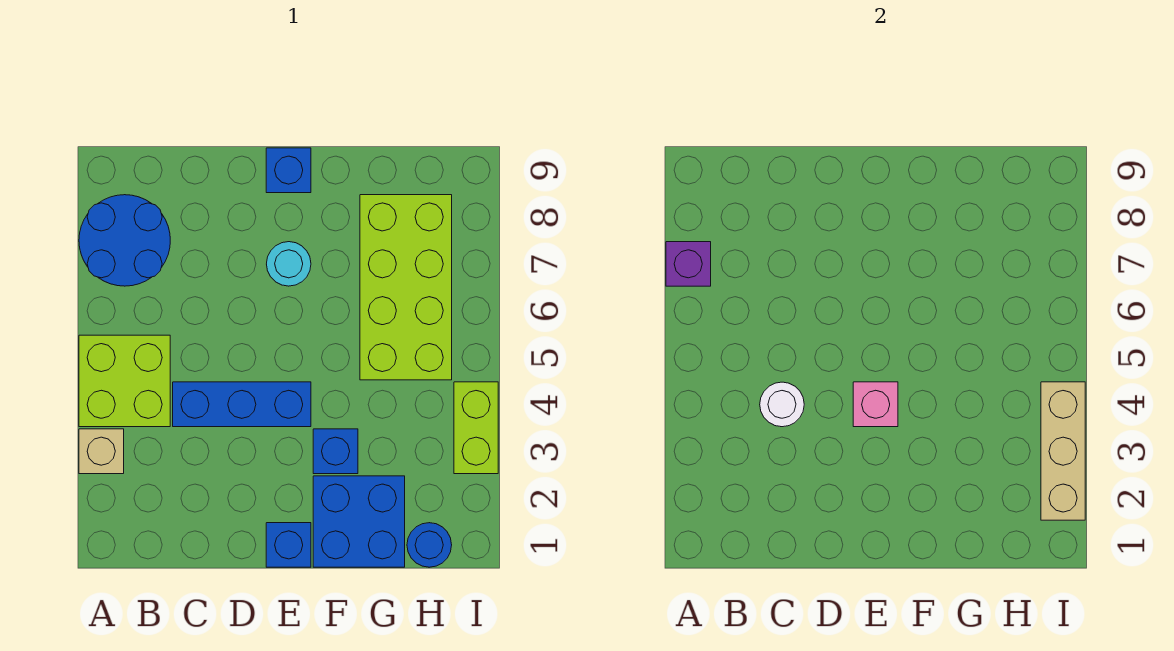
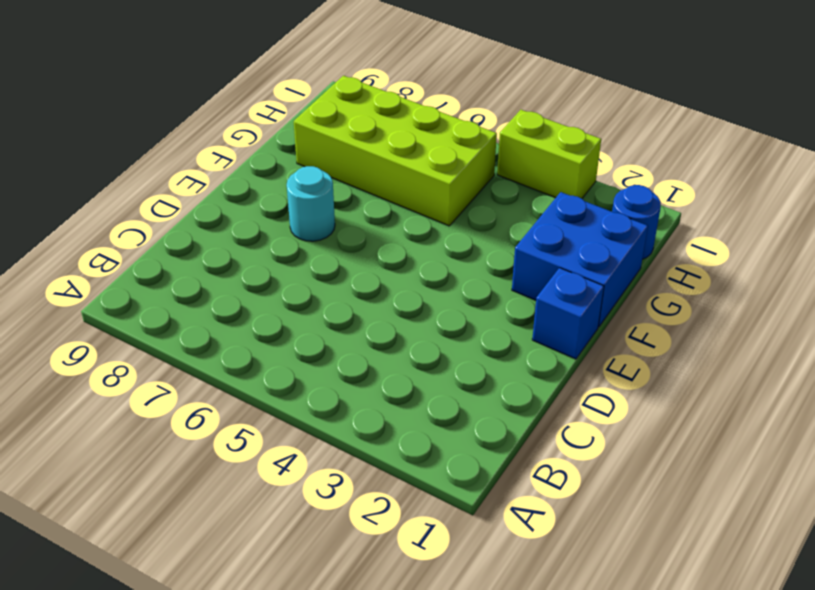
none -> tan brick A3 level 1
none -> lime brick A4:B5 level 1
none -> blue round brick A7:B8 level 1

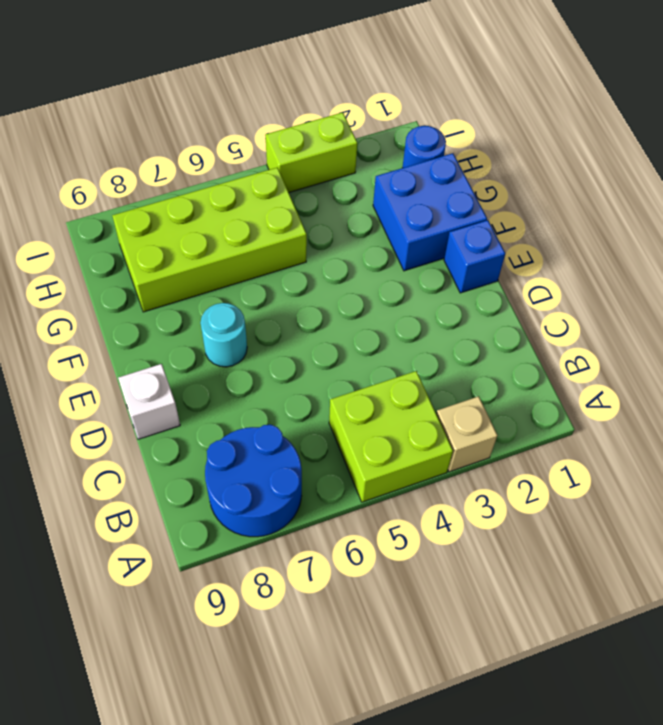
white brick D9 level 1 -> none
none -> blue brick C4:E4 level 1
none -> blue brick E9 level 1
none -> blue brick F3 level 1

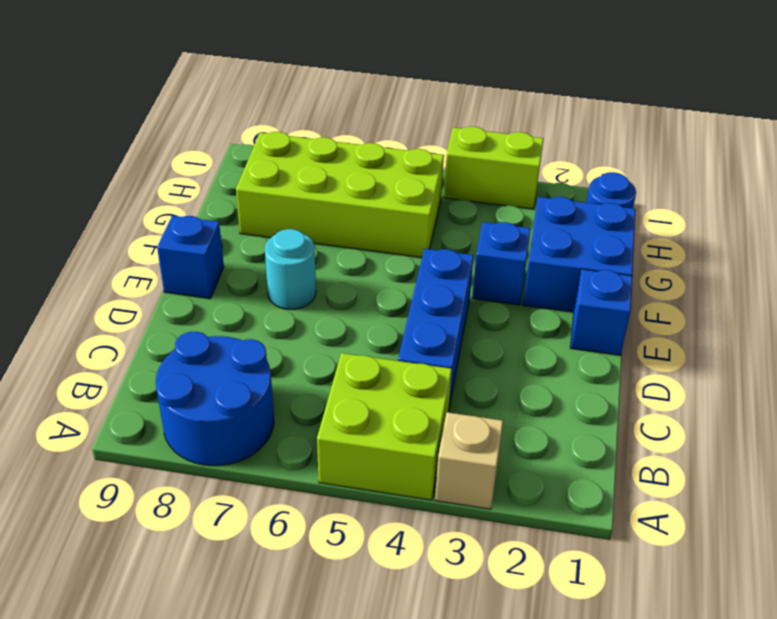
none -> purple brick A7 level 2
none -> white round brick C4 level 2
none -> pink brick E4 level 2

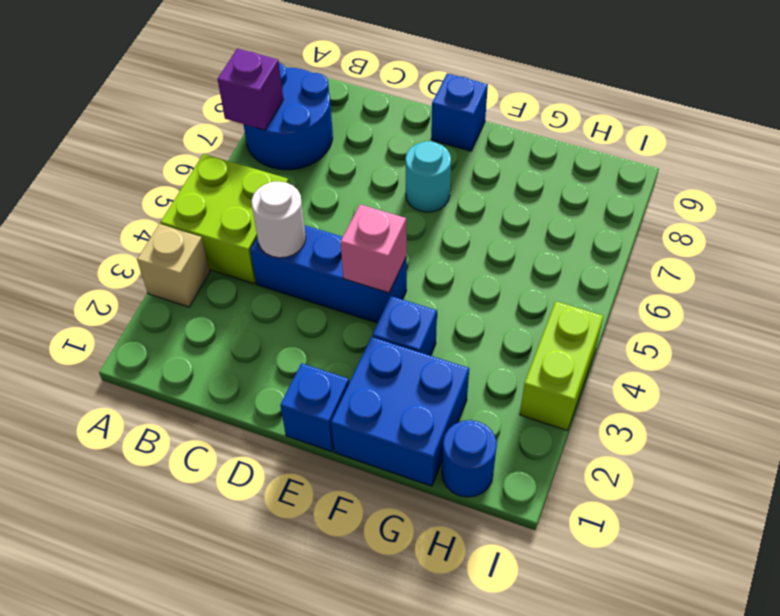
none -> lime brick G5:H8 level 1
none -> tan brick I2:I4 level 2

